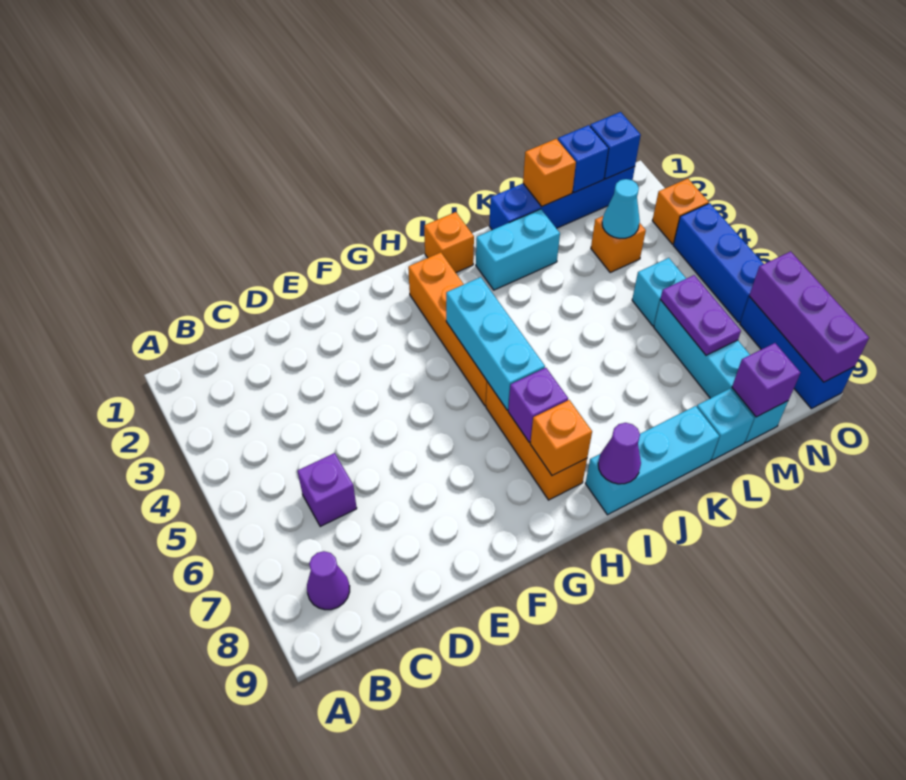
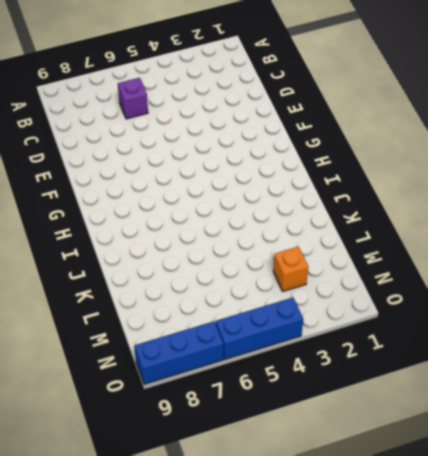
none -> purple cone B8 level 1
none -> orange brick H2:H5 level 1
none -> orange brick H6:H8 level 1

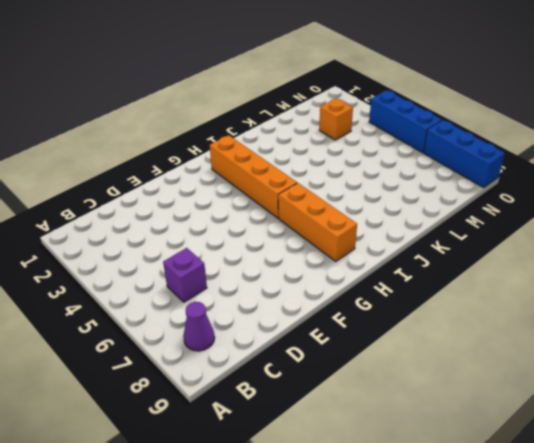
none -> orange brick I1 level 1
none -> cyan brick I9:K9 level 1
none -> cyan brick J2:K2 level 1

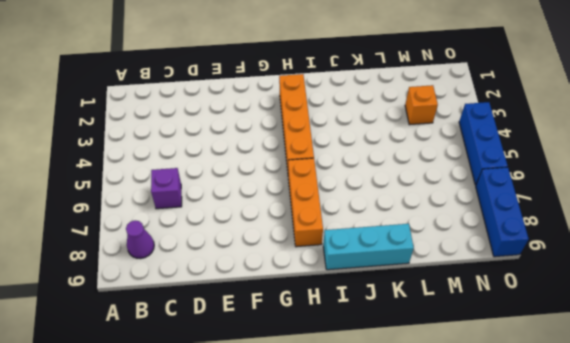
none -> orange brick I1 level 1
none -> cyan brick J2:K2 level 1
none -> blue brick K1:N1 level 1

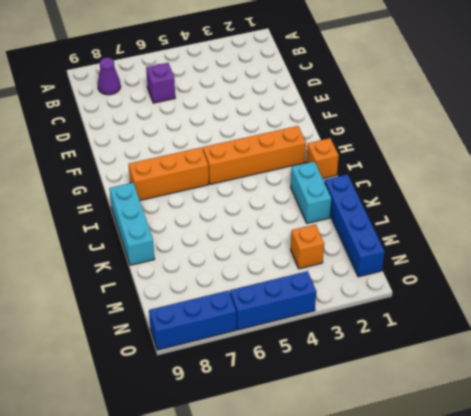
none -> cyan brick L9 level 1
none -> cyan brick M5 level 1
none -> cyan brick M6:M9 level 1

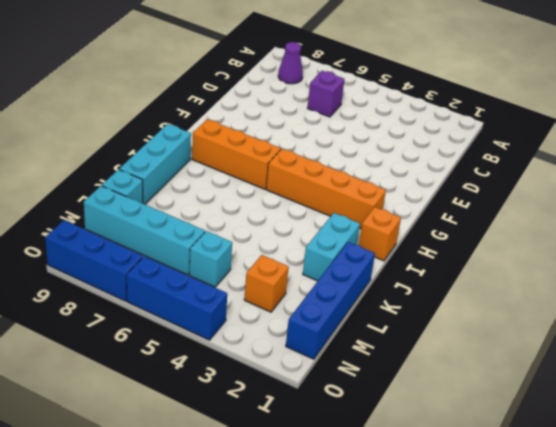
none -> orange brick O3 level 1
none -> cyan brick H4:H6 level 2
none -> purple brick H7 level 2

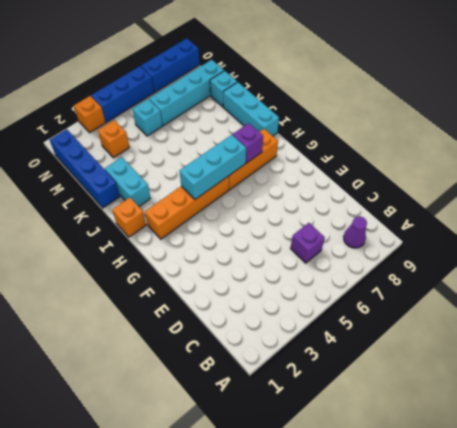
none -> orange brick H8 level 2
none -> purple cone I9 level 2
none -> orange brick L1 level 2

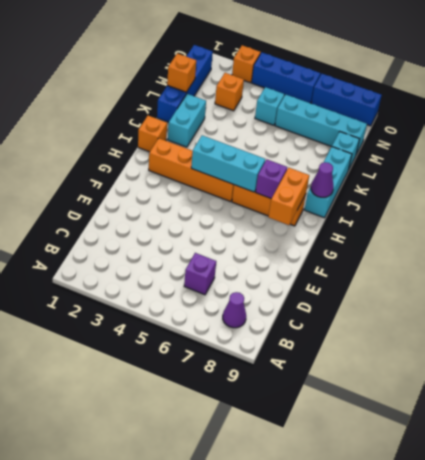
orange brick G8:H8 level 2 -> orange brick H8 level 2
none -> blue brick M1 level 2
none -> cyan cone M3 level 2
none -> purple plate M6:M7 level 2

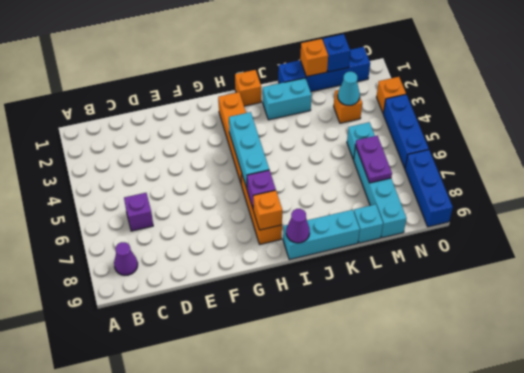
none -> purple brick M9 level 2
none -> blue brick N1 level 2
none -> purple brick O7:O9 level 2

